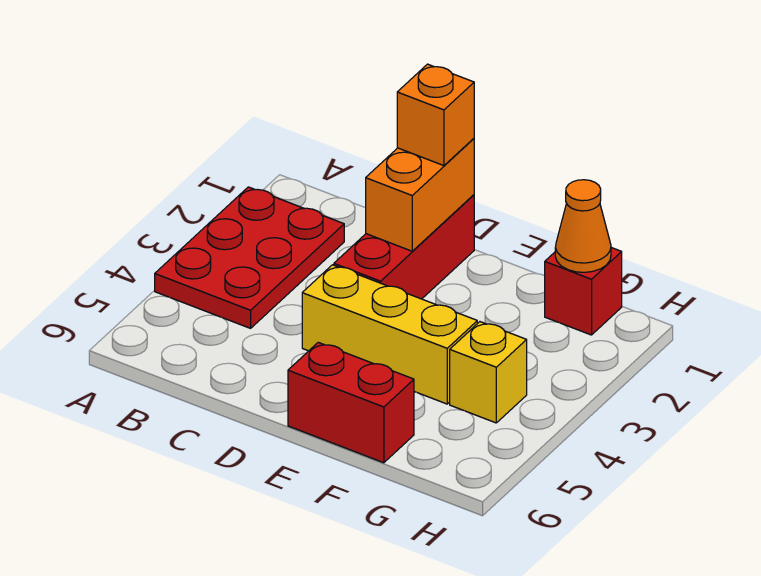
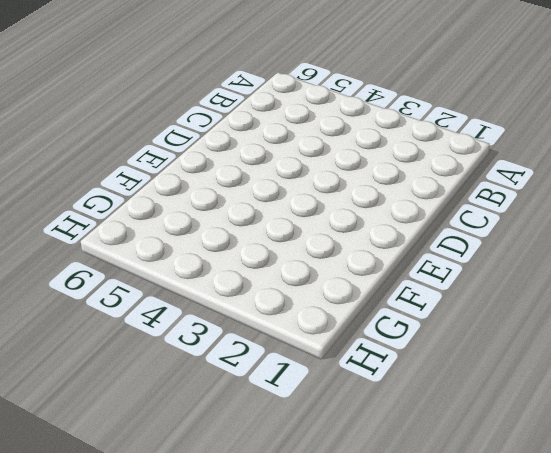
none -> red plate A2:B4 level 1
none -> red brick D1:D3 level 1

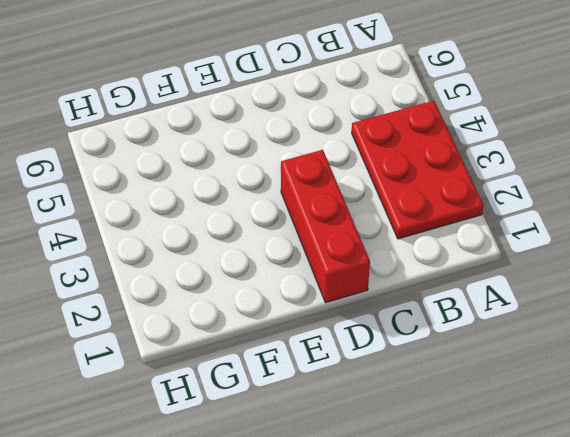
none -> yellow brick D4:F4 level 1
none -> red brick E6:F6 level 1

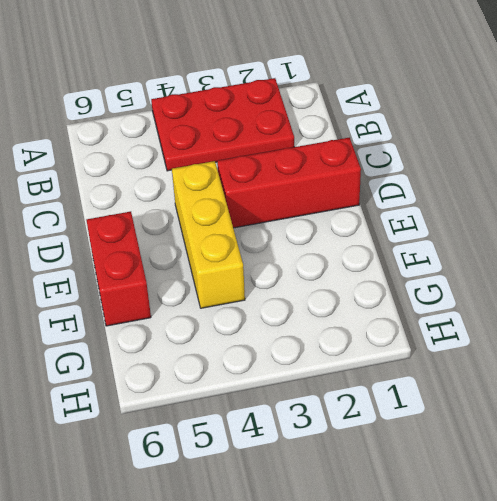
none -> red brick G1 level 1
none -> yellow brick G4 level 1

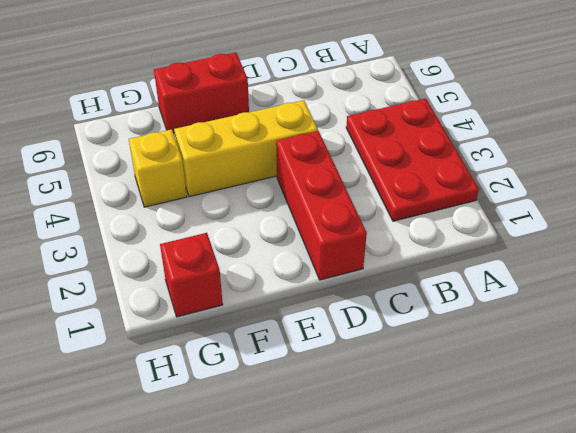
none -> orange brick D1:D2 level 2
none -> orange cone G1 level 2

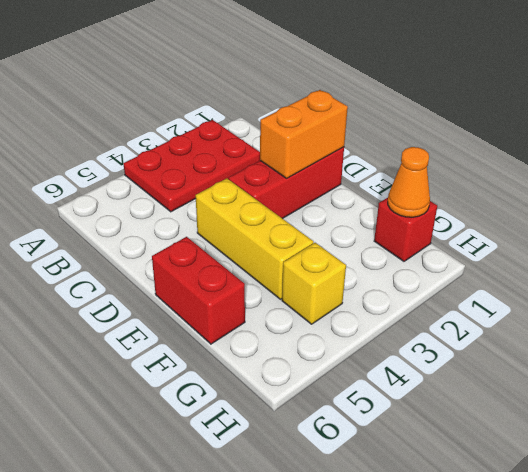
none -> orange brick D1 level 3

